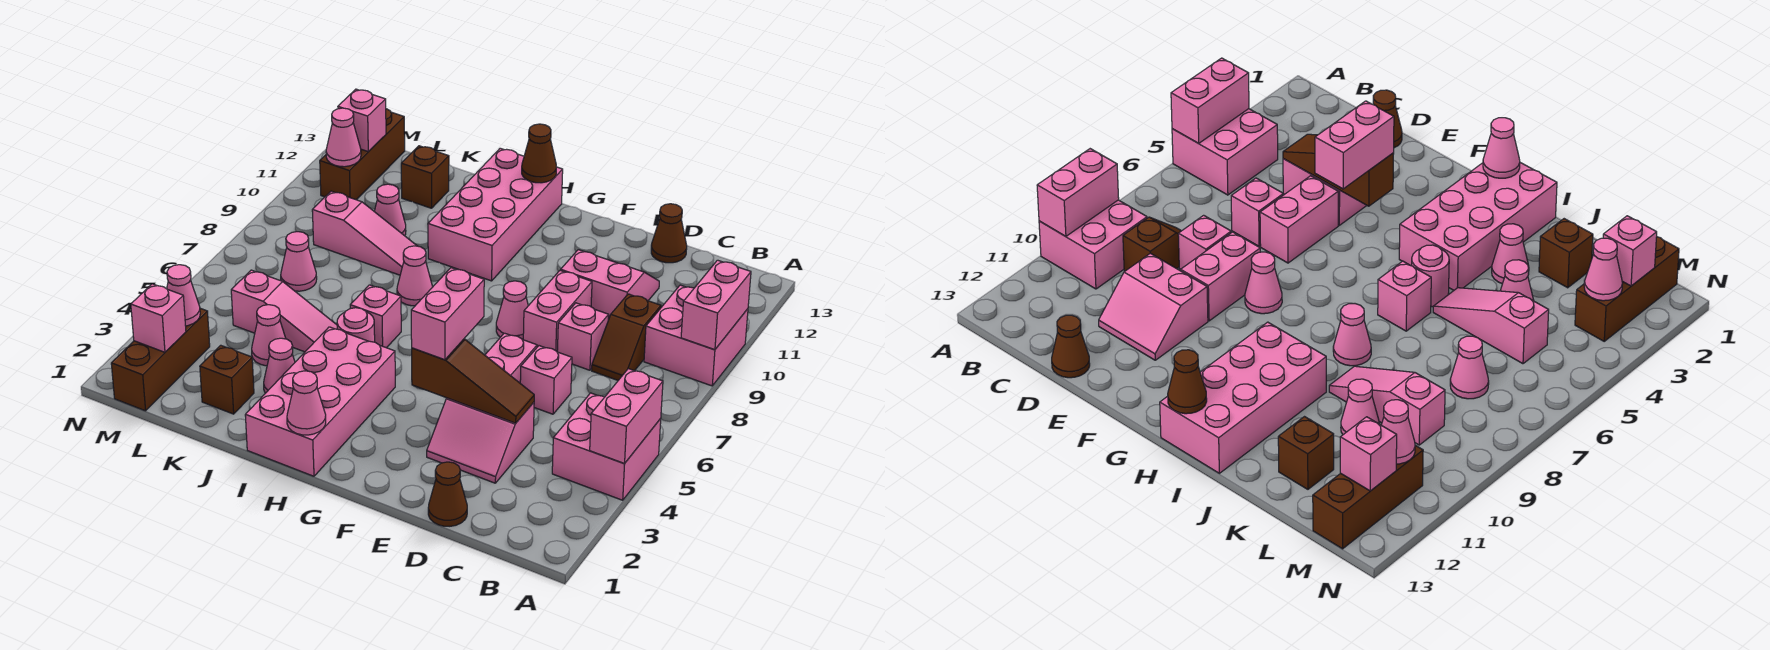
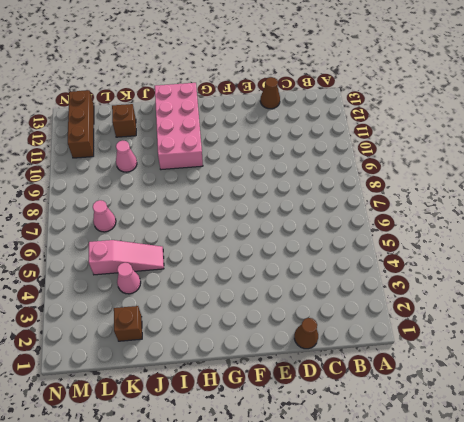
none -> pink brick A4:B5 level 1
none -> pink brick A9:B10 level 1
none -> brown slope C8:C9 level 1 top 9
none -> pink slope D3:E4 level 1 top 4

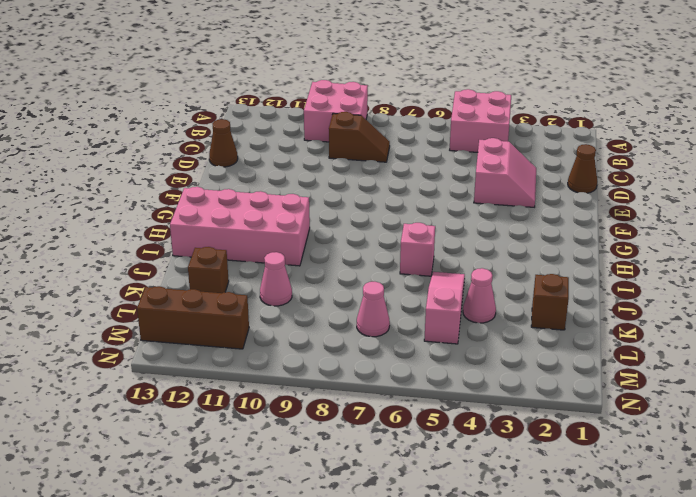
none -> pink brick D6 level 1
none -> pink brick D8 level 1
none -> pink slope D10:E11 level 1 top 10
none -> pink brick E5:E6 level 1

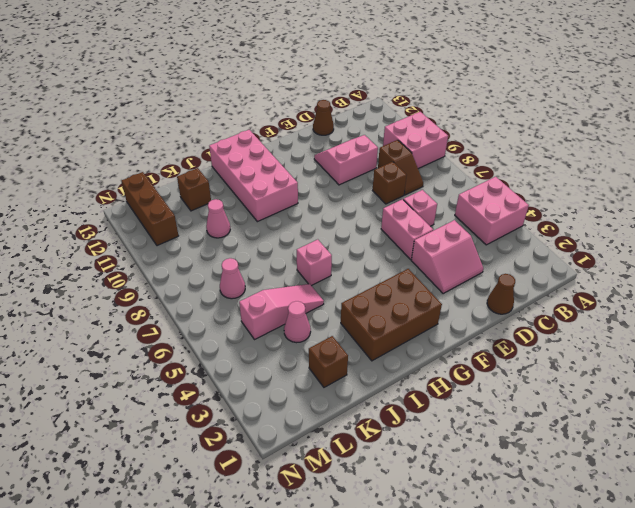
brown brick D8 level 1 -> pink brick D8 level 1
brown brick G2:I3 level 1 -> pink brick H1:I4 level 1
none -> pink brick E8:E9 level 1
none -> pink cone F8 level 1
none -> pink round brick I5 level 1
none -> pink cone I8 level 1

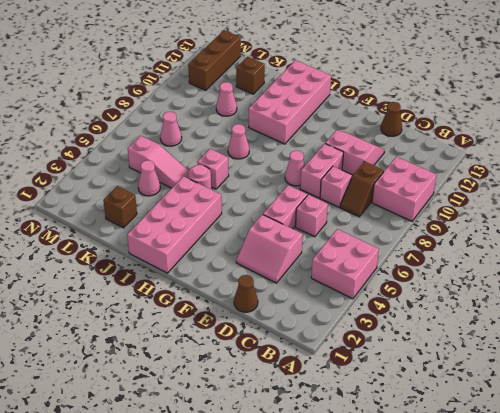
none -> pink cone J3 level 1
none -> pink slope J9:L9 level 1 top L
none -> brown brick M1:M3 level 1
none -> pink brick A4:A5 level 2

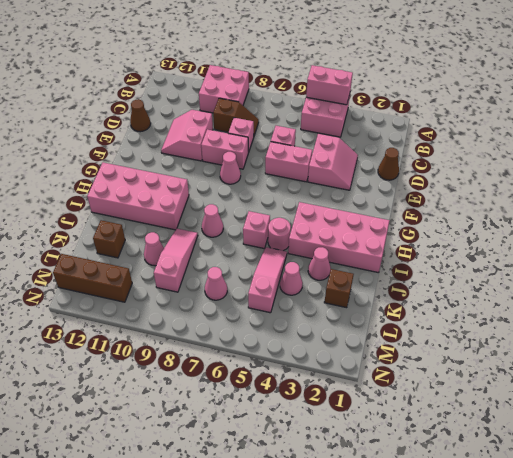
none -> brown brick M1:M3 level 1
none -> pink brick A9:A10 level 2
none -> brown slope D4:F4 level 2 top F
none -> pink cone H1 level 2

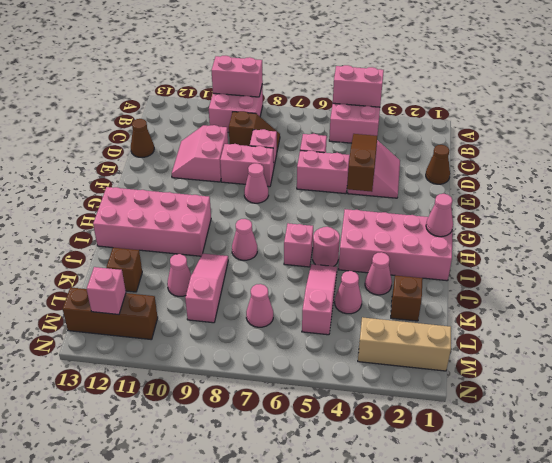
tan brick M1:M3 level 1 -> brown brick M1:M3 level 1
none -> brown cone H13 level 2
none -> pink brick M2 level 2
none -> pink cone M3 level 2
none -> pink cone M11 level 2

